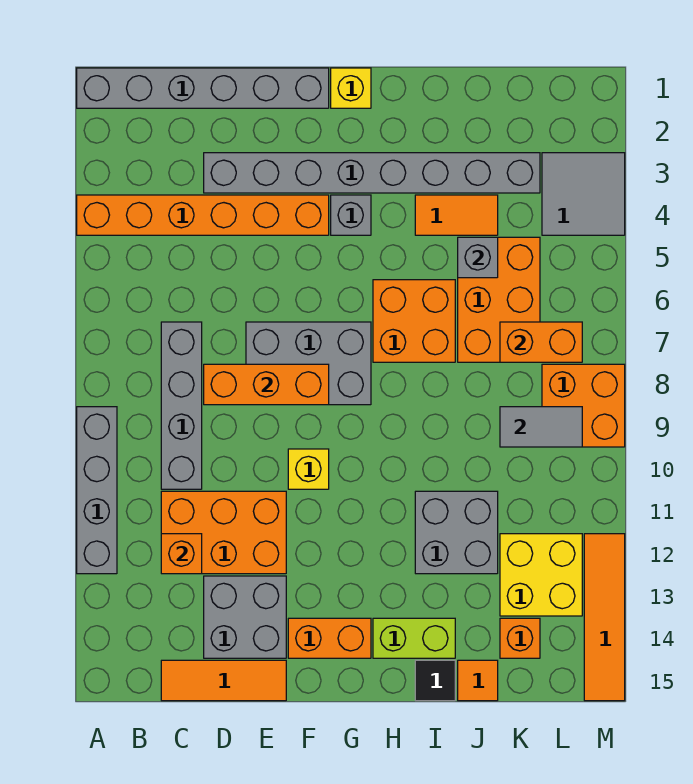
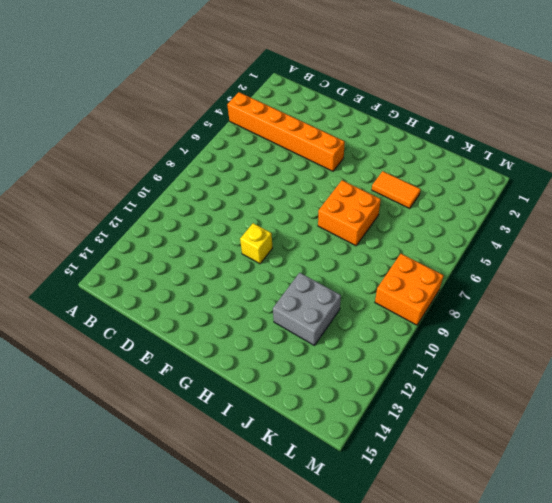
none -> grey brick A1:F1 level 1
none -> grey brick A9:A12 level 1
none -> grey brick C7:C10 level 1
none -> orange brick C11:E12 level 1

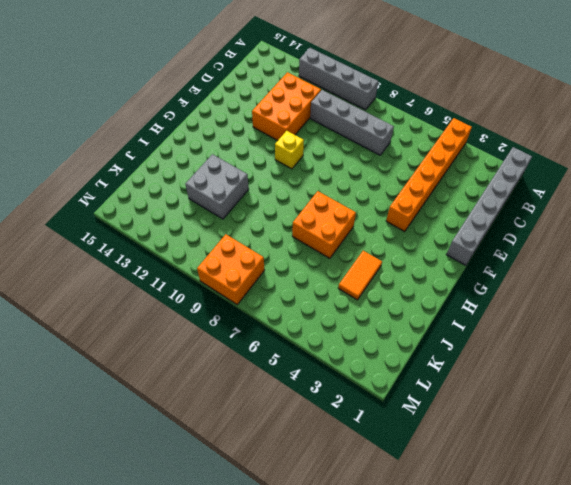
none -> orange tile C15:E15 level 1
none -> grey brick D3:K3 level 1
none -> grey brick D13:E14 level 1
none -> grey brick E7:G8 level 1

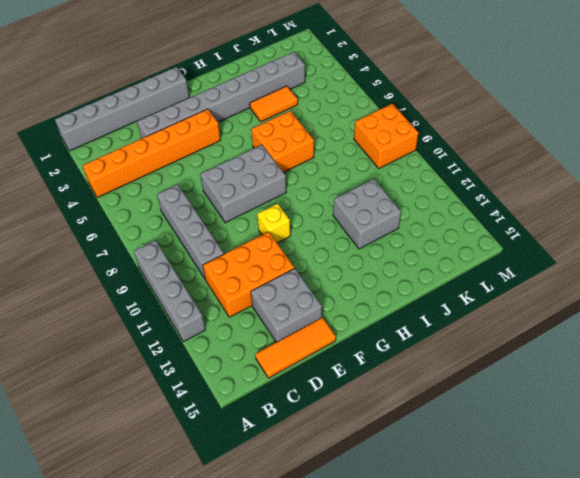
none -> orange brick F14:G14 level 1
none -> yellow brick G1 level 1
none -> grey brick G4 level 1
none -> lime brick H14:I14 level 1

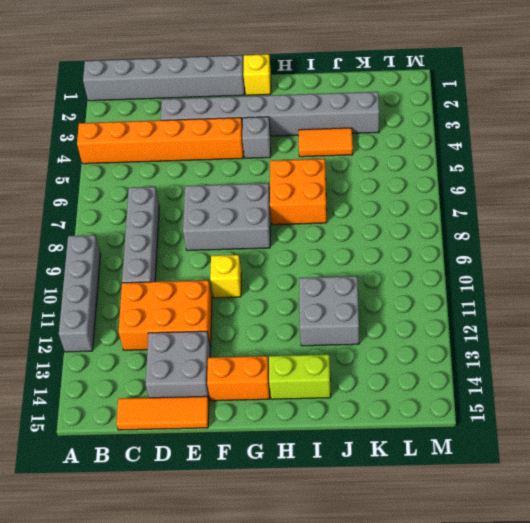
none -> black tile I15 level 1
none -> orange brick J5:K7 level 1
none -> orange tile J15 level 1
none -> yellow brick K12:L13 level 1

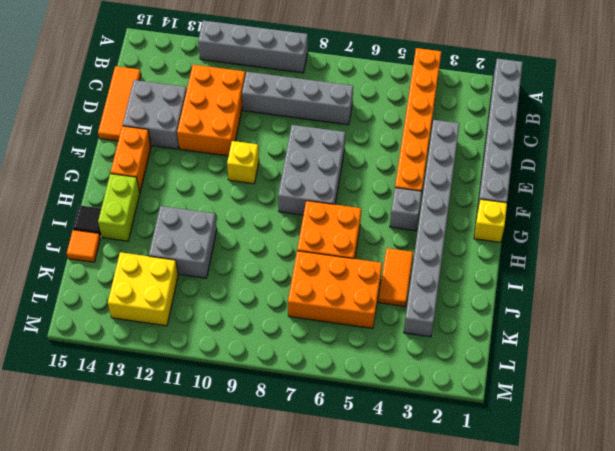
none -> orange brick K14 level 1
none -> grey tile L3:M4 level 1
none -> orange brick L8:M9 level 1
none -> orange tile M12:M15 level 1

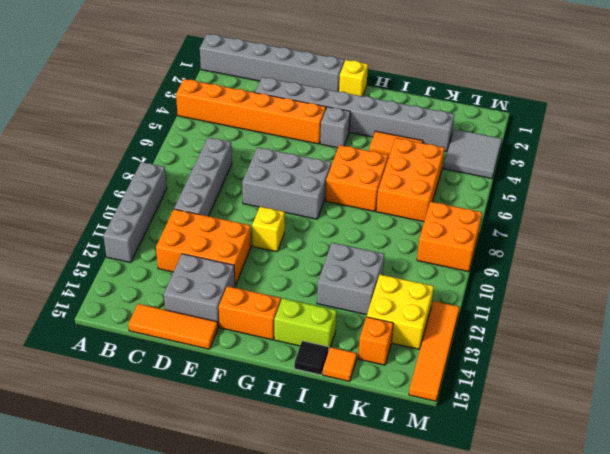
none -> orange brick C12 level 2
none -> orange brick D8:F8 level 2
none -> grey brick J5 level 2
none -> orange brick K7:L7 level 2

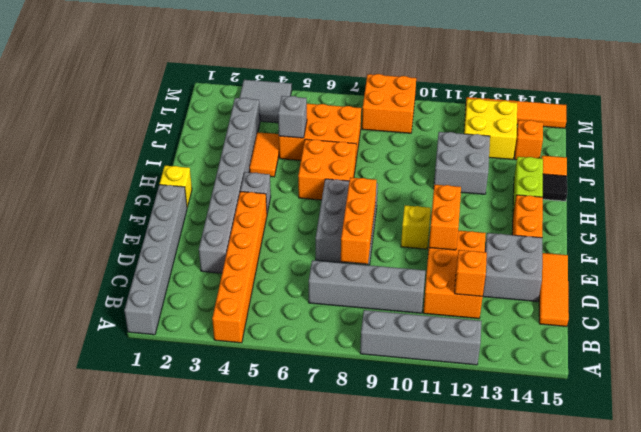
orange brick E11:F11 level 2 -> orange brick K7:L7 level 2
none -> grey tile K9:L9 level 2

